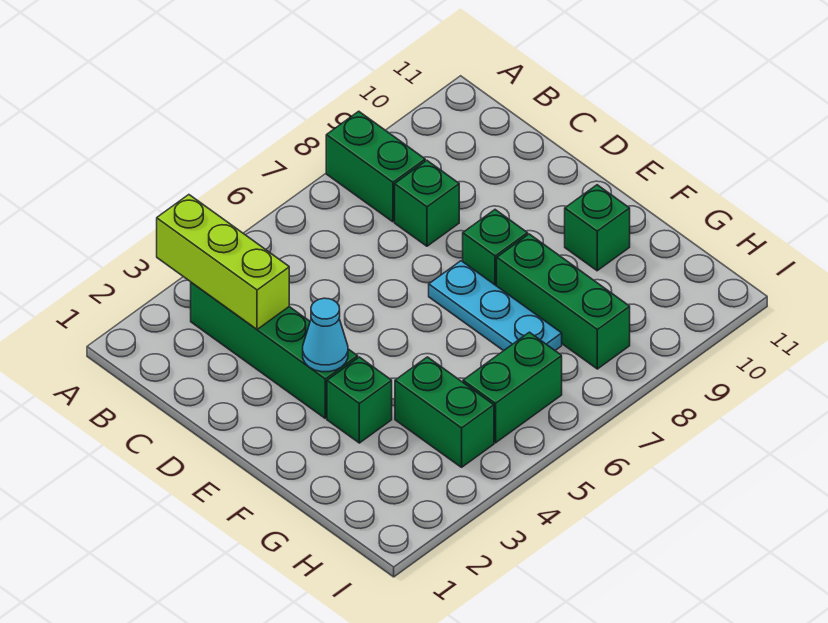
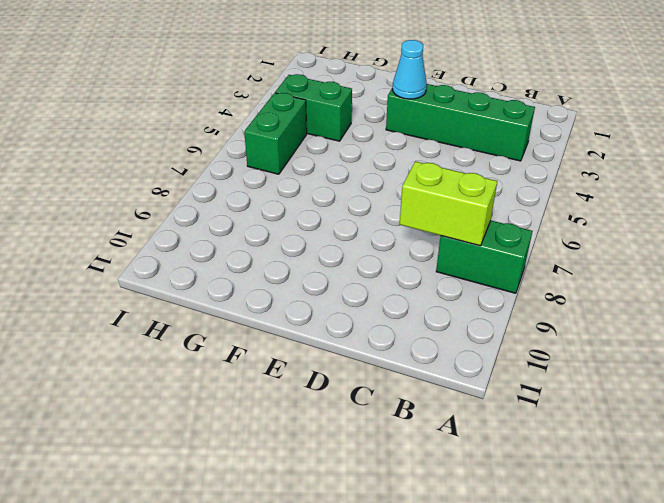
lime brick B8:C8 level 2 -> none
none -> green brick C8 level 1
none -> cyan plate E7:G7 level 1
none -> green brick E8 level 1

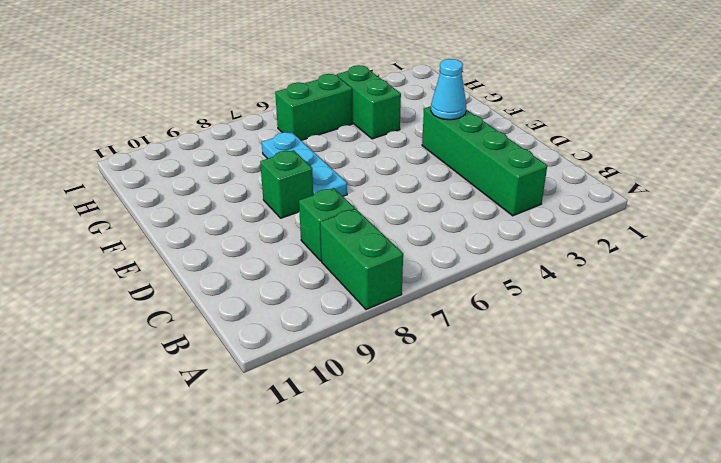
none -> green brick F3 level 1
none -> green brick F8:H8 level 1
none -> green brick F10 level 1

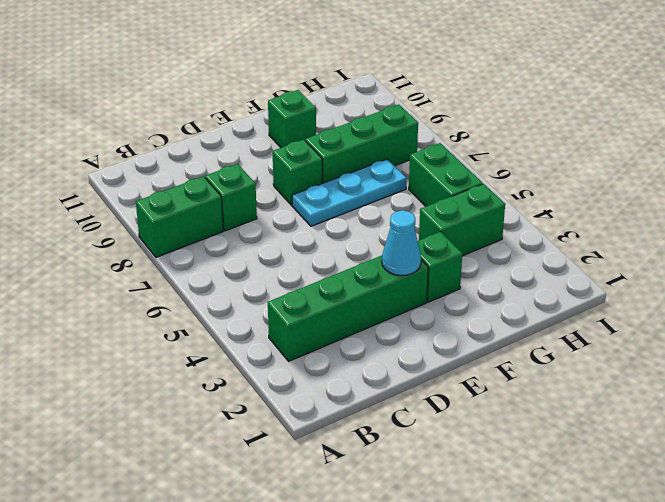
none -> lime brick A3:C3 level 2

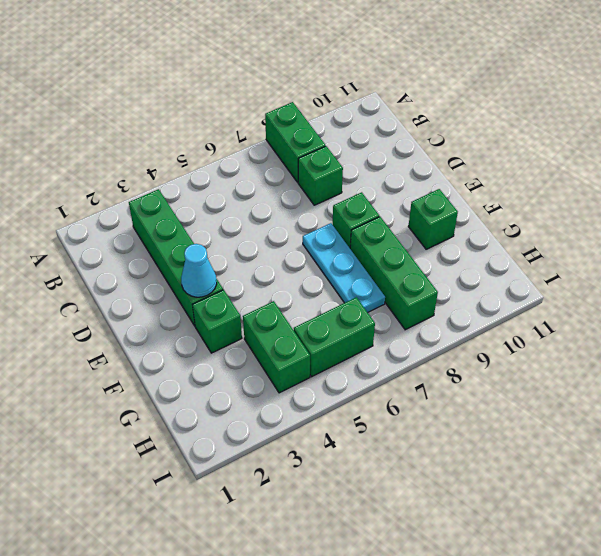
none -> lime brick A3:C3 level 2

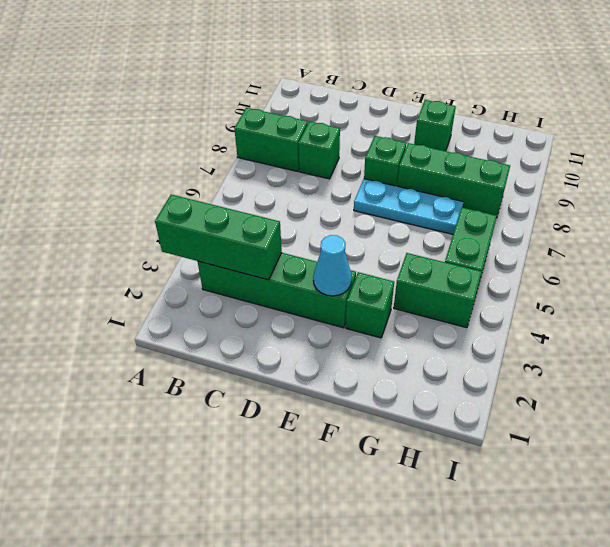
green brick A3:C3 level 2 -> lime brick A3:C3 level 2

